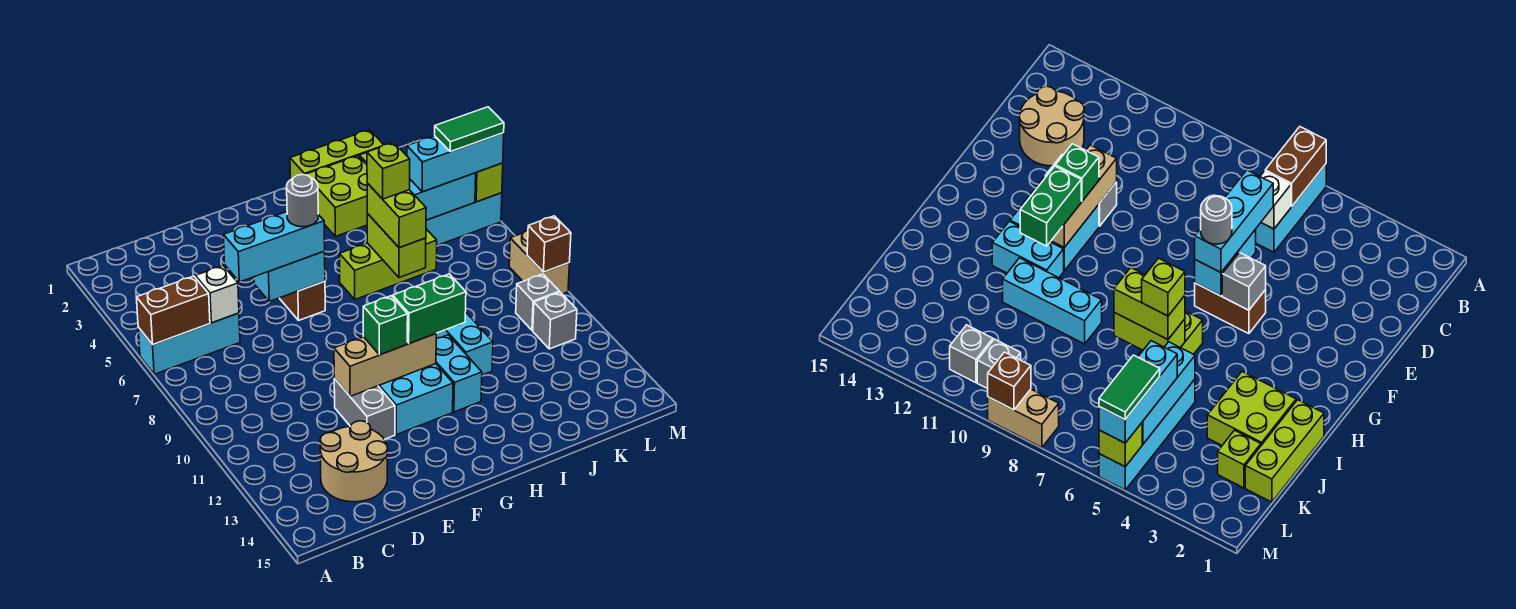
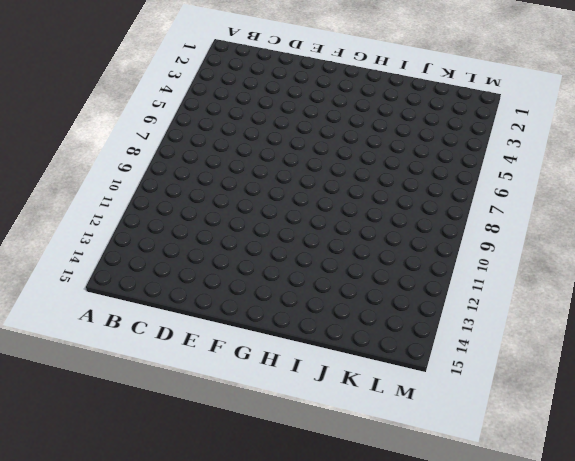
none -> cyan brick A6:C6 level 1
none -> tan round brick C13:D14 level 1
none -> grey brick E11:E12 level 1
none -> brown brick F5:F6 level 1

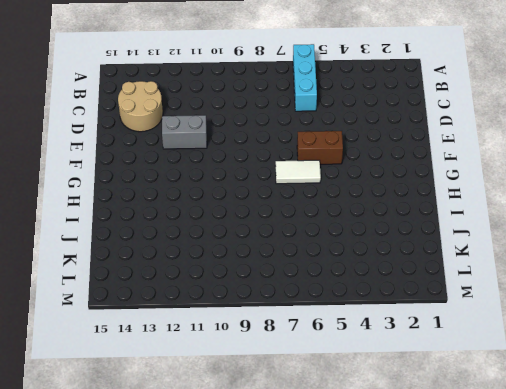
white tile G6:G7 level 1 -> none
none -> cyan brick F11:G12 level 1
none -> lime brick H6:J6 level 1
none -> cyan brick H11:H12 level 1
none -> lime brick I1:K1 level 1

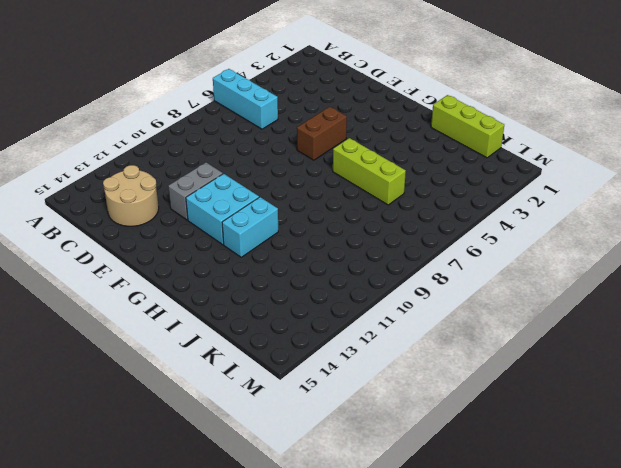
none -> lime brick I2:J3 level 1
none -> cyan brick I9:I11 level 1
none -> cyan brick J5:M5 level 1
none -> lime brick K2 level 1

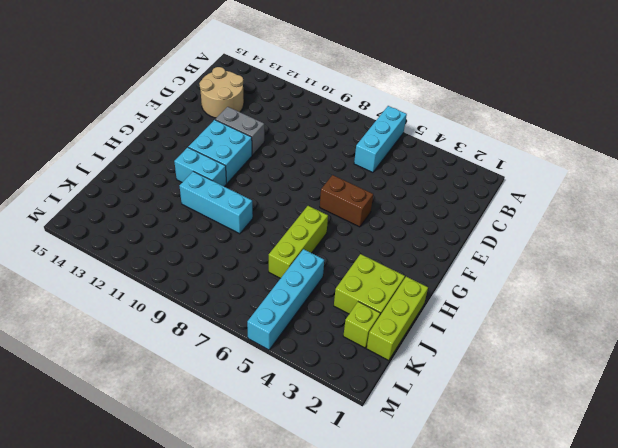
none -> grey brick L10 level 1
none -> grey brick L11 level 1
none -> tan brick M8:M9 level 1
none -> brown brick A6:B6 level 2

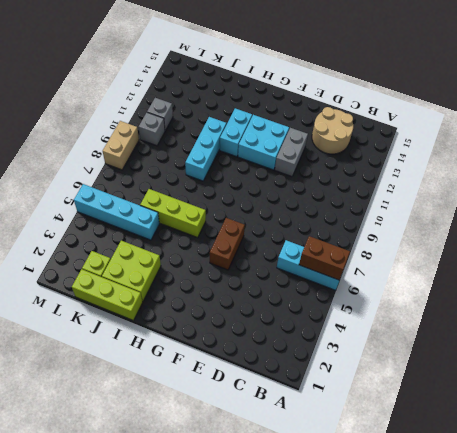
none -> white brick C6 level 2
none -> cyan brick E6:F6 level 2
none -> tan brick E11:G11 level 2
none -> grey brick F5 level 2

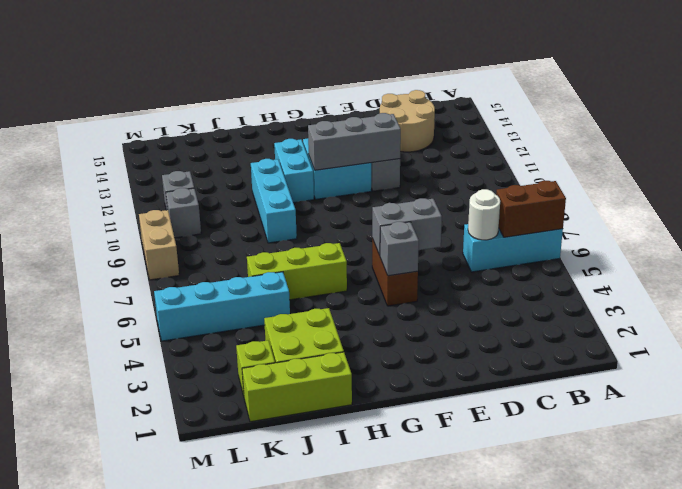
white round brick C6 level 2 -> white brick C6 level 2
grey brick E6:F6 level 2 -> cyan brick E6:F6 level 2
grey brick E11:G11 level 2 -> tan brick E11:G11 level 2
none -> lime brick I6:I7 level 2
none -> cyan brick J5:L5 level 2
none -> lime brick M5 level 2
none -> brown brick M9 level 2

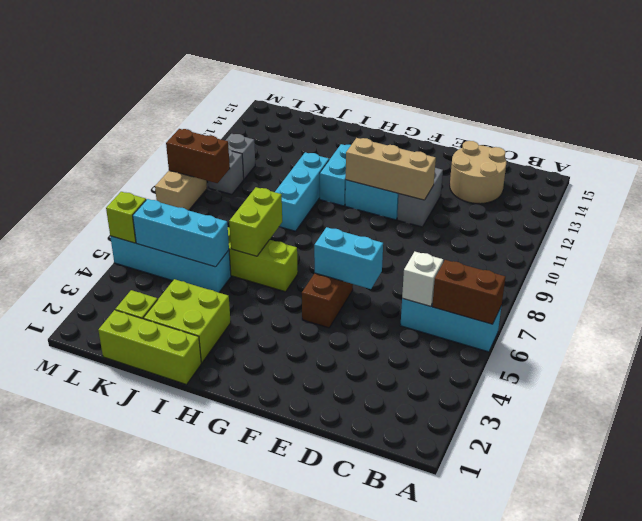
brown brick L9:M9 level 2 -> brown brick M9 level 2
none -> grey brick F5 level 2
none -> cyan brick D6:F6 level 3
none -> green brick F11 level 3
none -> green brick G11:H11 level 3

